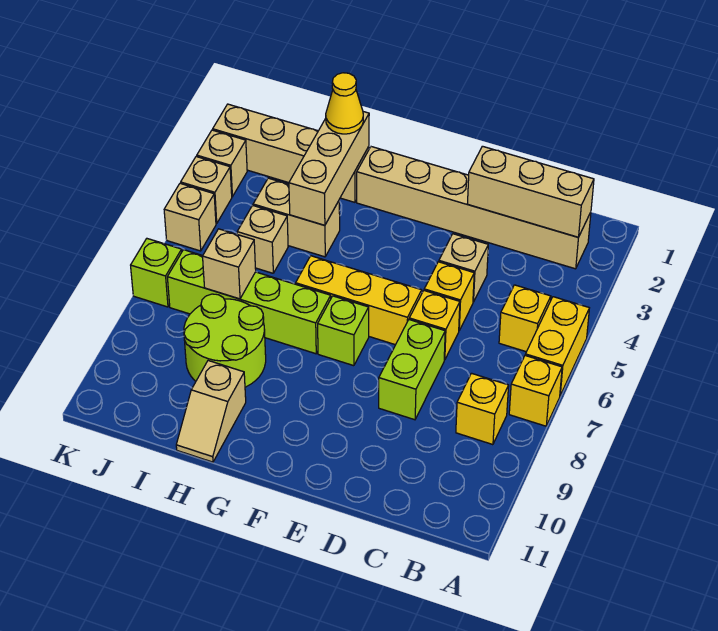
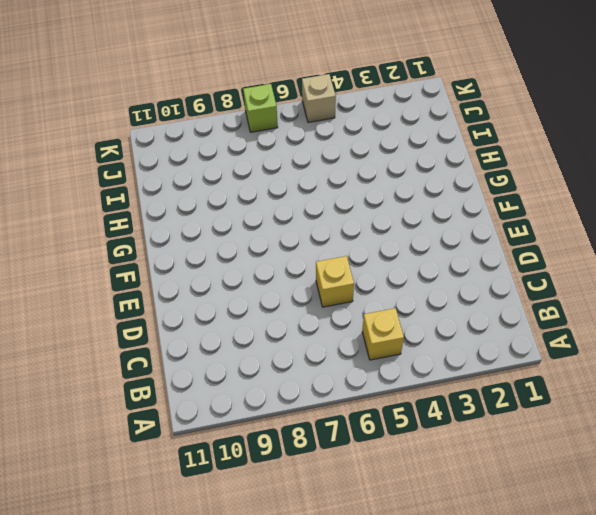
none -> yellow brick A5:A6 level 1
none -> yellow brick A7 level 1
none -> tan brick B2:G2 level 1

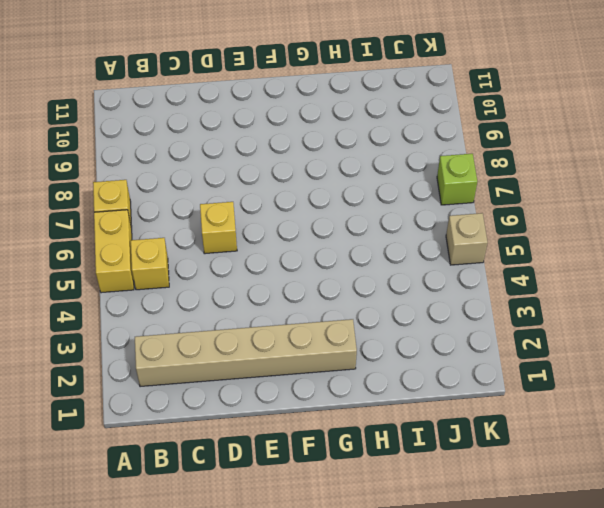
none -> yellow brick B8 level 1
none -> tan brick D4 level 1
none -> yellow brick D5 level 1

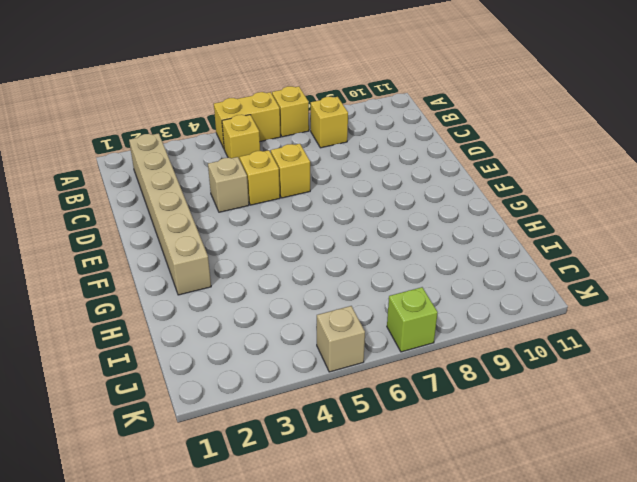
none -> lime brick D7:D8 level 1
none -> yellow brick E6:G6 level 1
none -> lime brick F7 level 1

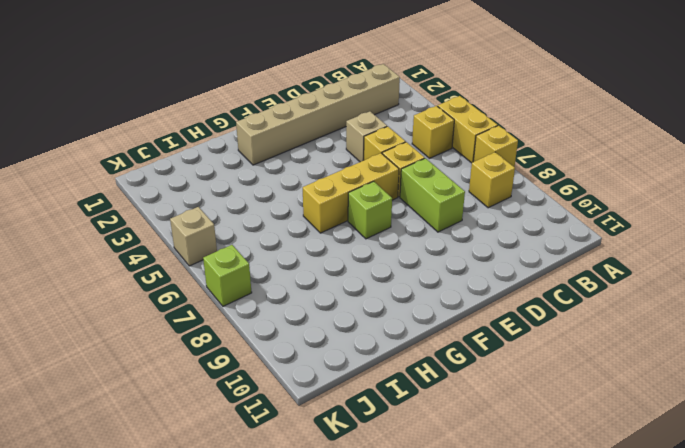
none -> lime brick G7:J7 level 1
none -> tan brick H2:K2 level 1
none -> tan brick H4:I4 level 1

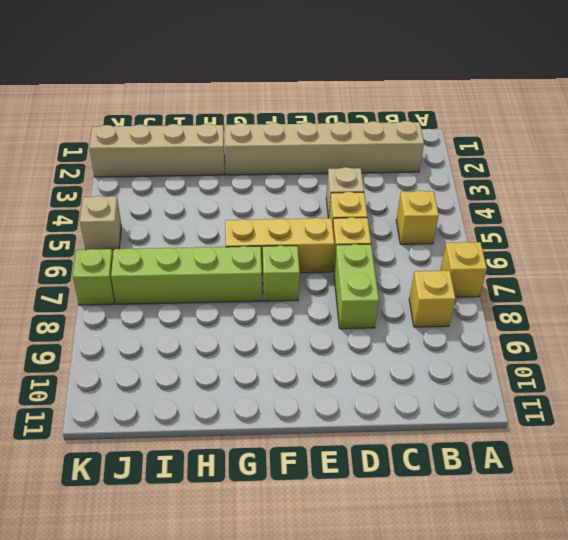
none -> yellow brick A5:A6 level 1
none -> tan brick H4:I4 level 1
none -> lime round brick H8:I9 level 1

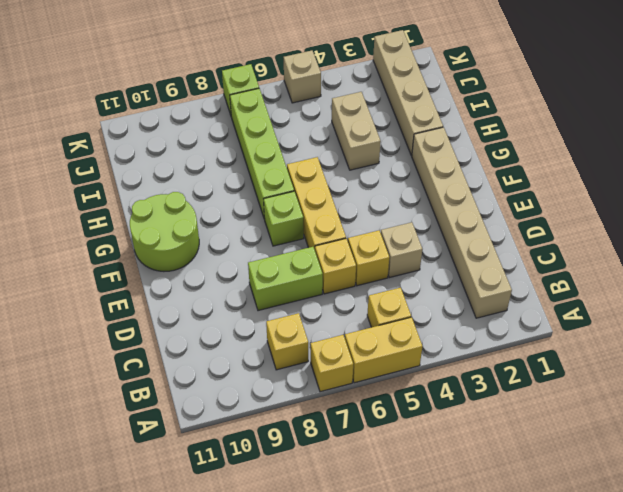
lime round brick F10:G11 level 1 -> lime round brick H8:I9 level 1
none -> tan slope H10:H11 level 1 top 10
none -> tan brick I5 level 1
none -> tan brick K3 level 1

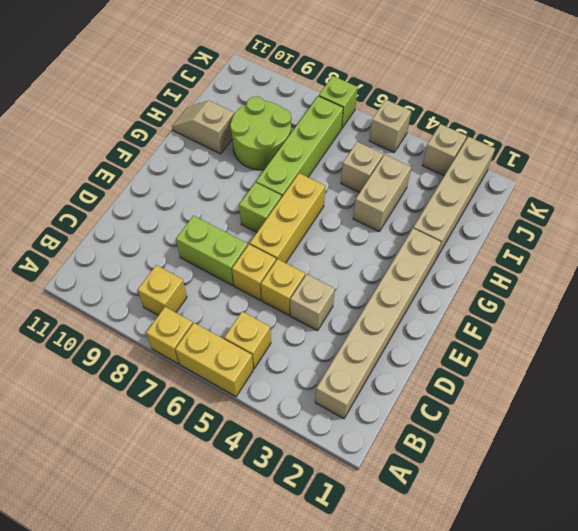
none -> tan brick K4 level 1
none -> tan brick B2:D2 level 2
none -> tan brick H2:H4 level 2

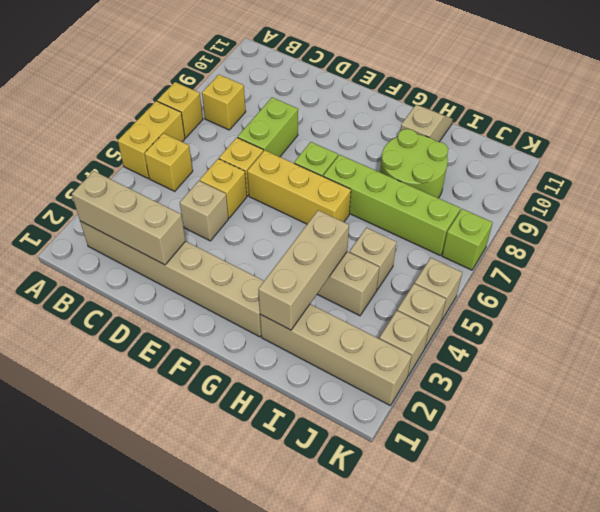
none -> tan brick I7 level 2
none -> yellow cone H2 level 3

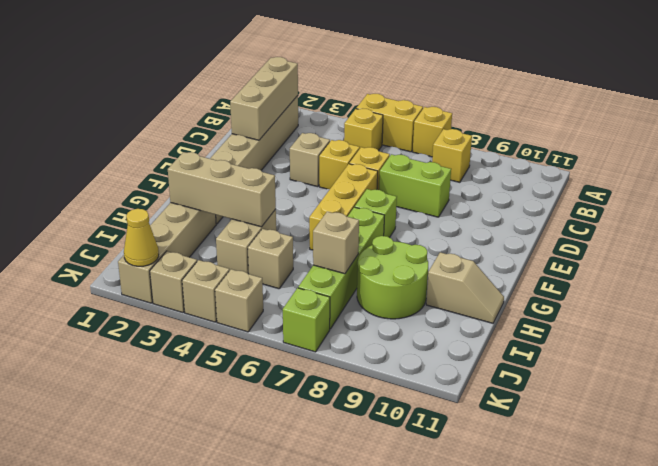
yellow cone K2 level 2 -> yellow cone H2 level 3

